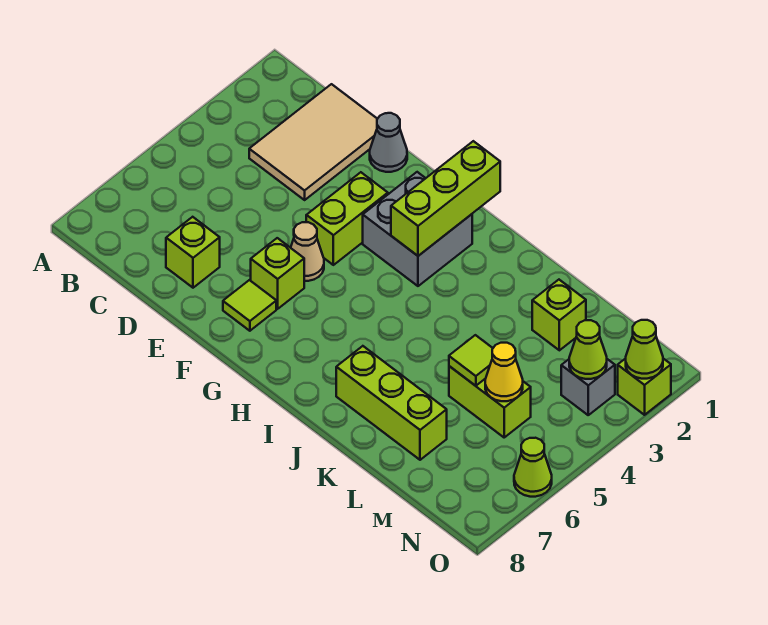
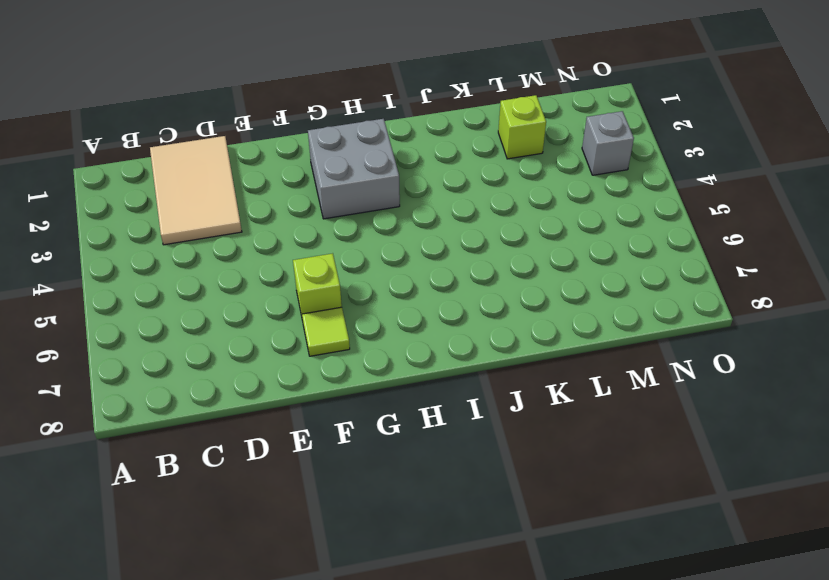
none -> lime brick D7 level 1
none -> grey cone E1 level 1
none -> lime brick F3:F4 level 1

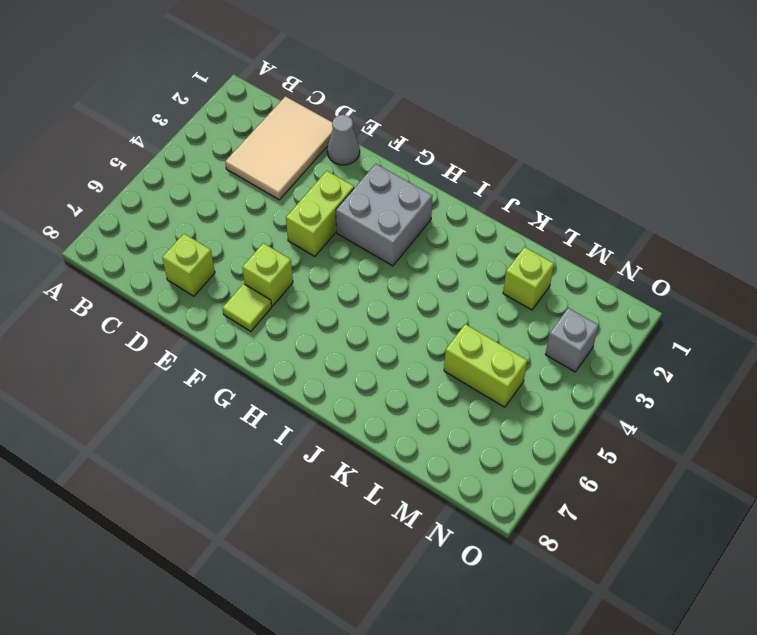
none -> tan cone F5 level 1
none -> lime brick J7:L7 level 1
none -> lime brick O2 level 1

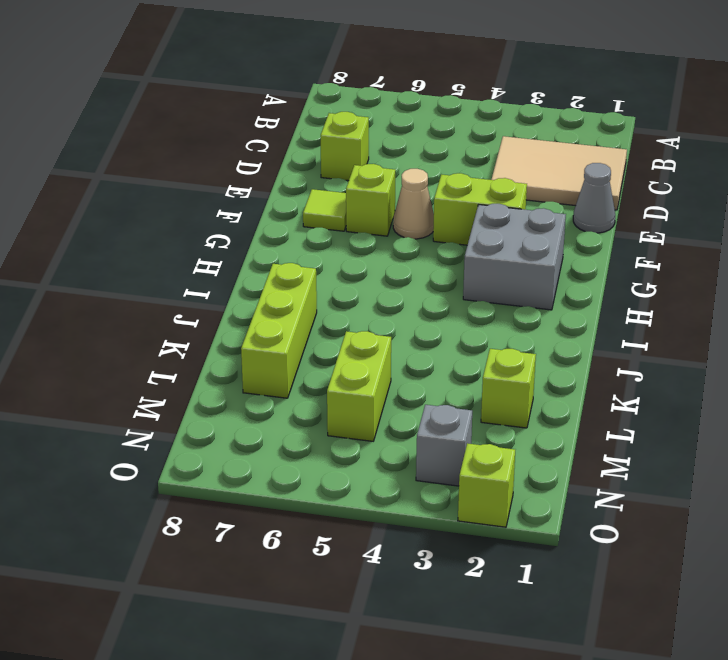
none -> lime cone O6 level 1
none -> lime brick H1:H3 level 2
none -> lime tile L5 level 2

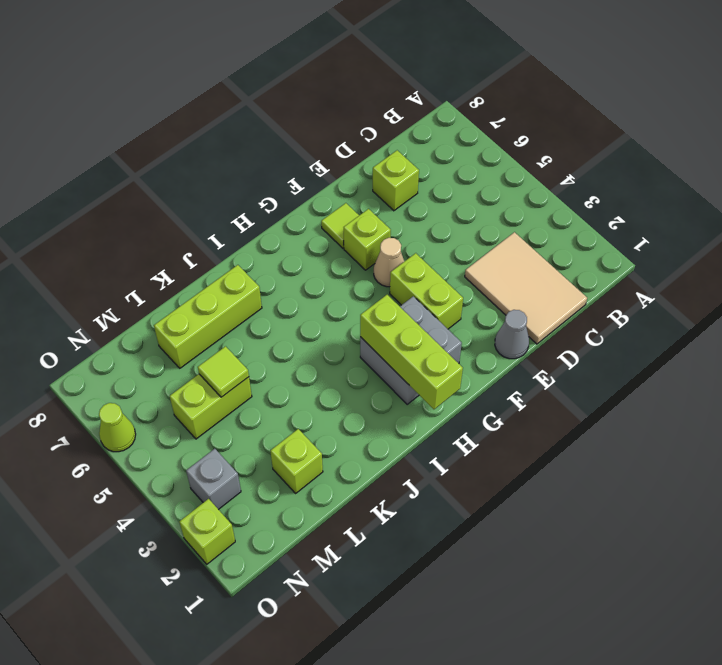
none -> yellow cone M5 level 2
none -> lime cone N3 level 2
none -> lime cone O2 level 2

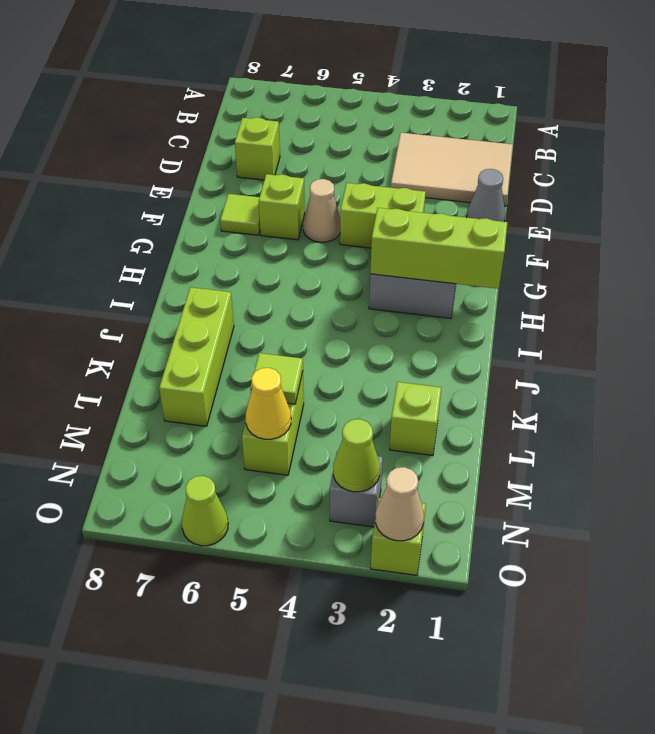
tan cone O2 level 2 -> lime cone O2 level 2

